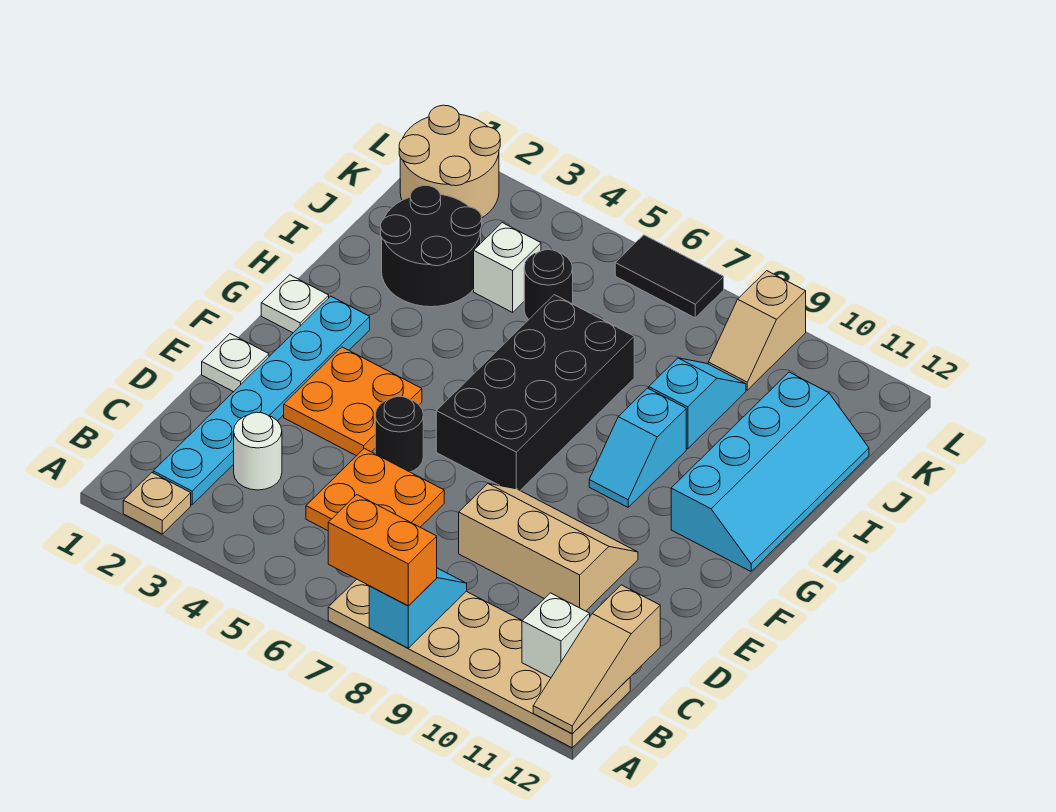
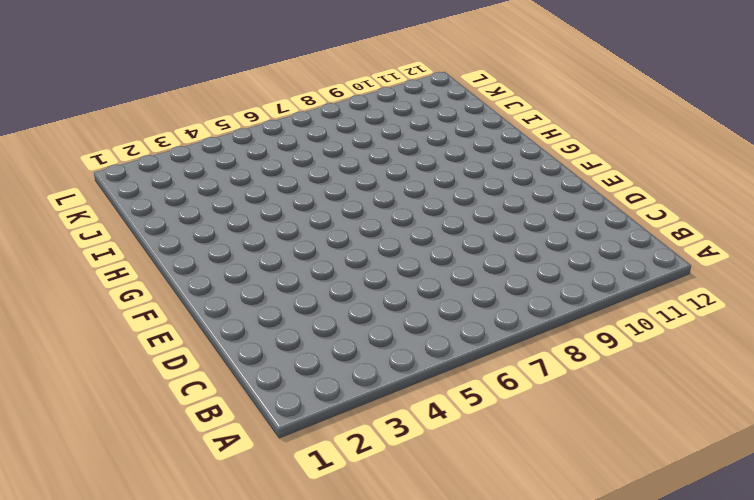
none -> tan plate A2 level 1
none -> tan plate A7:B12 level 1
none -> cyan plate B2:G2 level 1

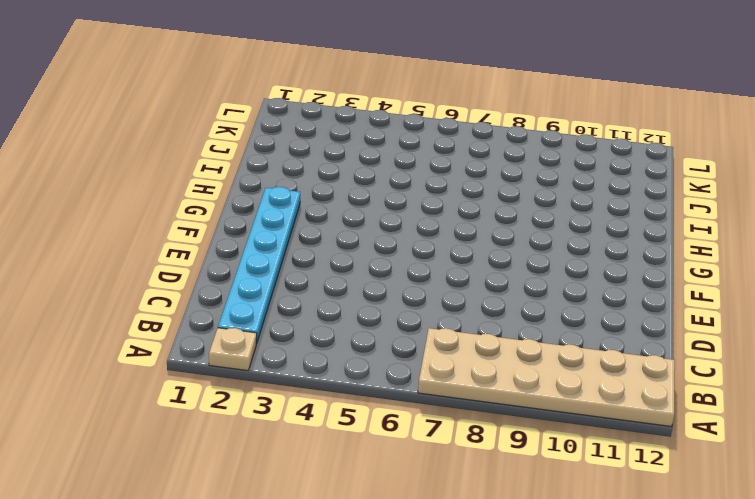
none -> white round brick C3 level 1
none -> orange plate C5:D6 level 1
none -> tan slope D8:E10 level 1 top D

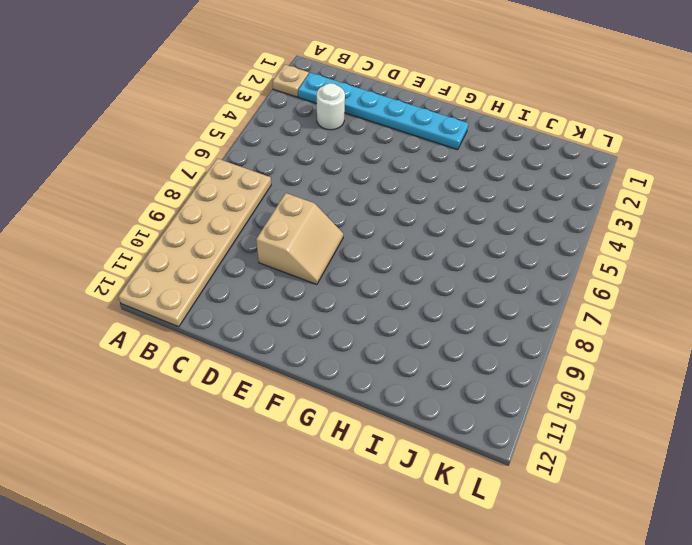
tan slope D8:E9 level 1 top D -> tan slope D8:E10 level 1 top D
none -> orange plate C5:D6 level 1
none -> white plate E1 level 1
none -> orange plate E3:F4 level 1

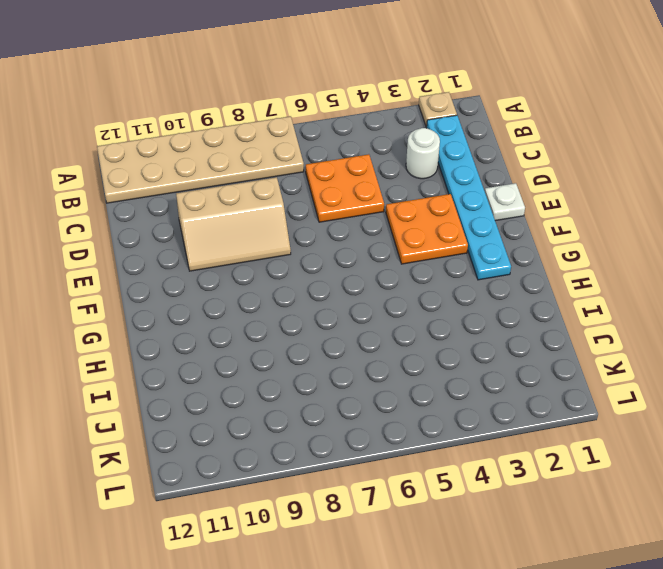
none -> black round brick E5 level 1
none -> black brick F6:I7 level 1
none -> white plate G1 level 1

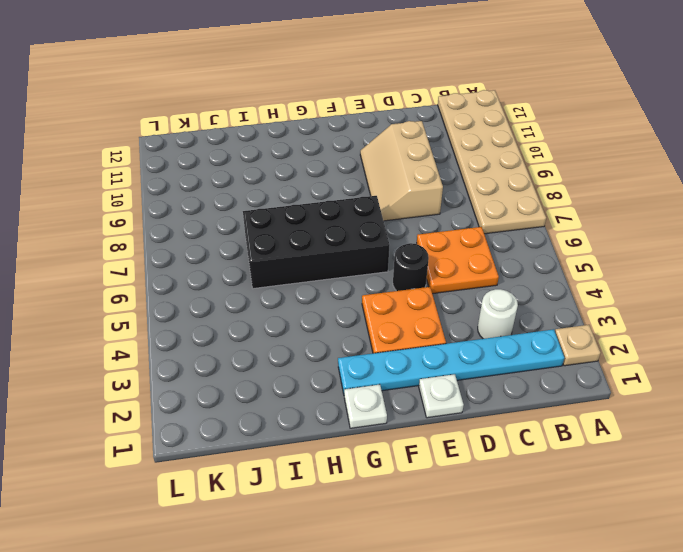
none -> cyan slope G9:H9 level 1 top H
none -> cyan slope G11:J12 level 1 top 11
none -> black round brick I2:J3 level 1

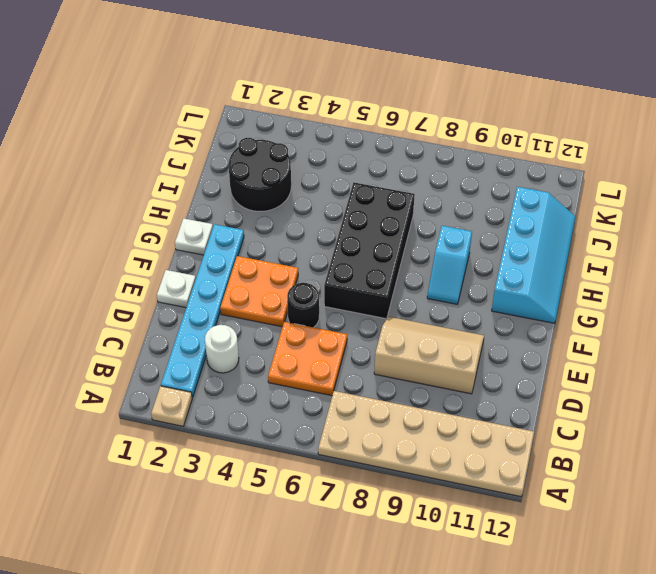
none -> cyan slope I9:J9 level 1 top I
none -> white brick J4 level 1
none -> black round brick J5 level 1

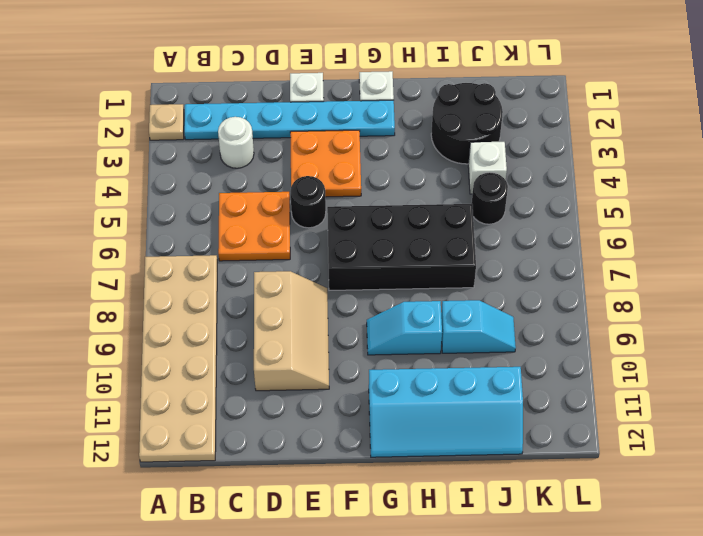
none -> tan round brick K1:L2 level 1
none -> tan slope K9:L9 level 1 top L
none -> black tile L6:L7 level 1

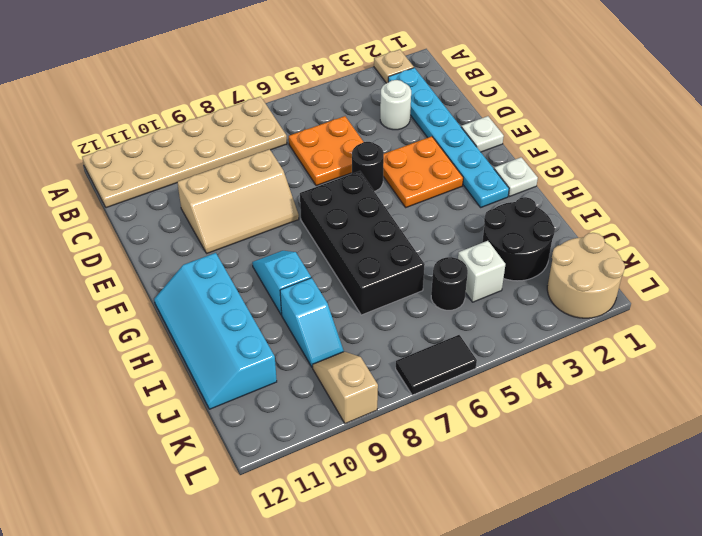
none -> cyan slope A8:B8 level 2 top A
none -> tan slope A12:C12 level 2 top C
none -> white brick B11 level 2

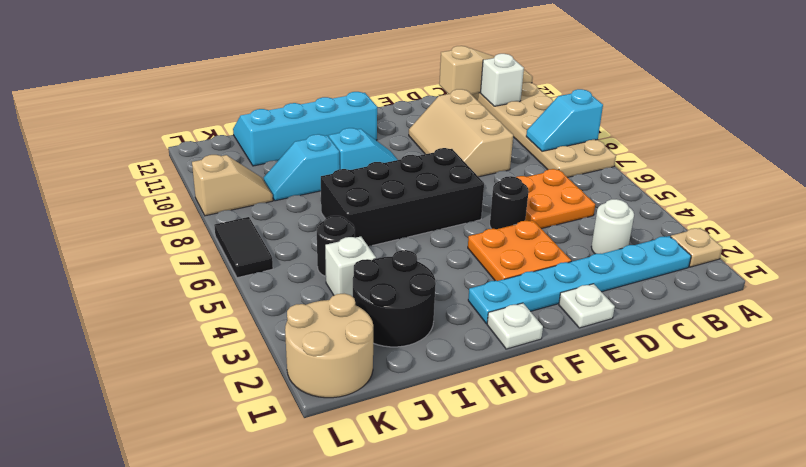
none -> orange brick A7:A8 level 3

